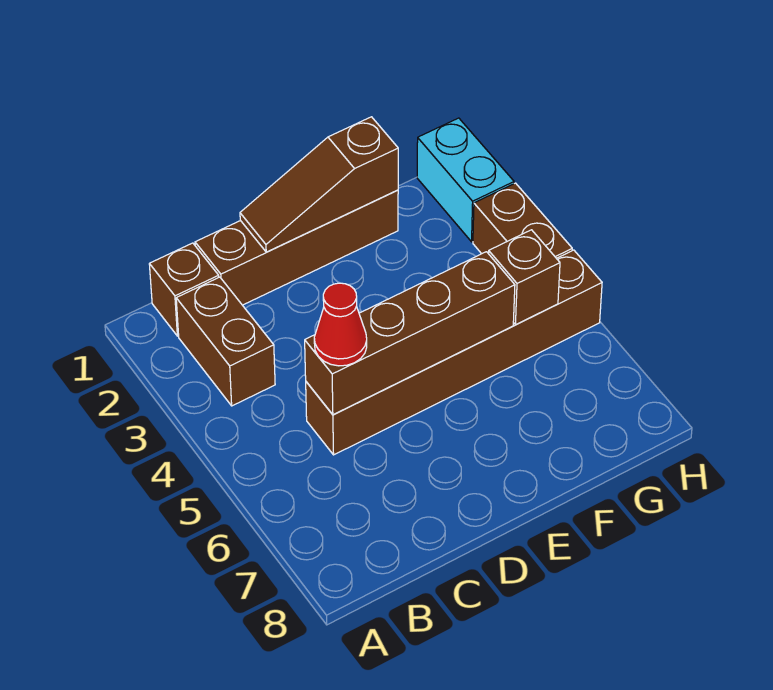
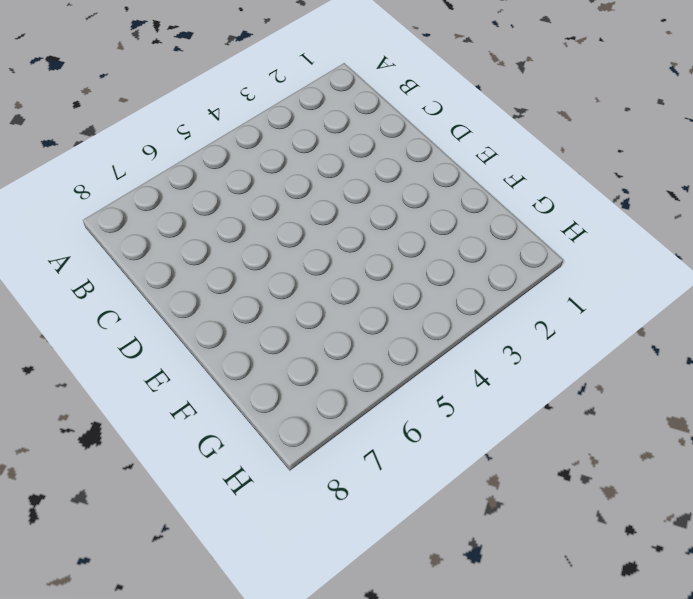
none -> brown brick B1 level 1
none -> brown brick B2:B3 level 1

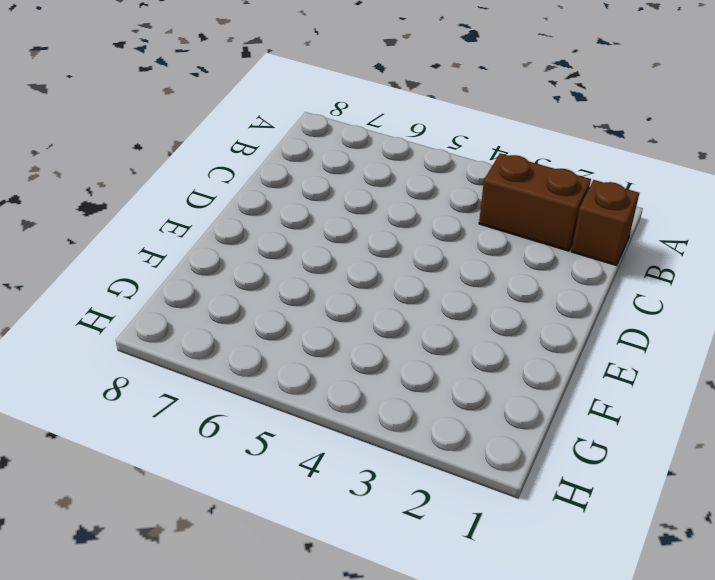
none -> brown brick C1:F1 level 1
none -> brown brick C5:H5 level 1

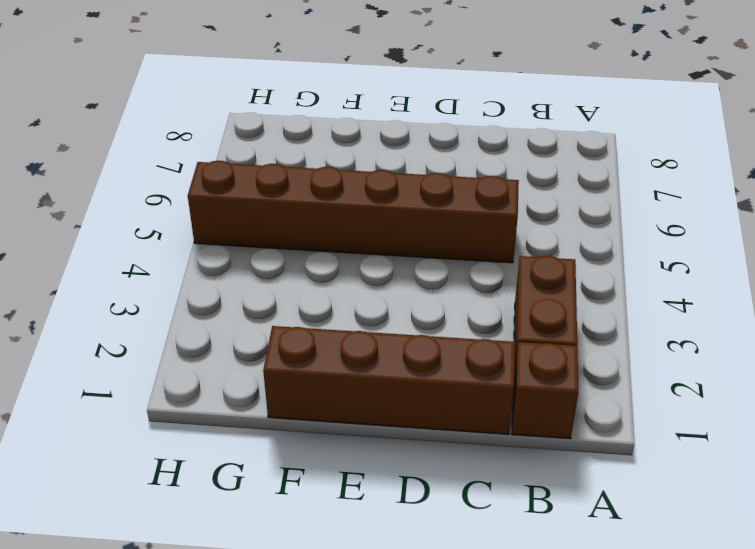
none -> cyan brick H1:H2 level 1
none -> brown brick H3:H4 level 1

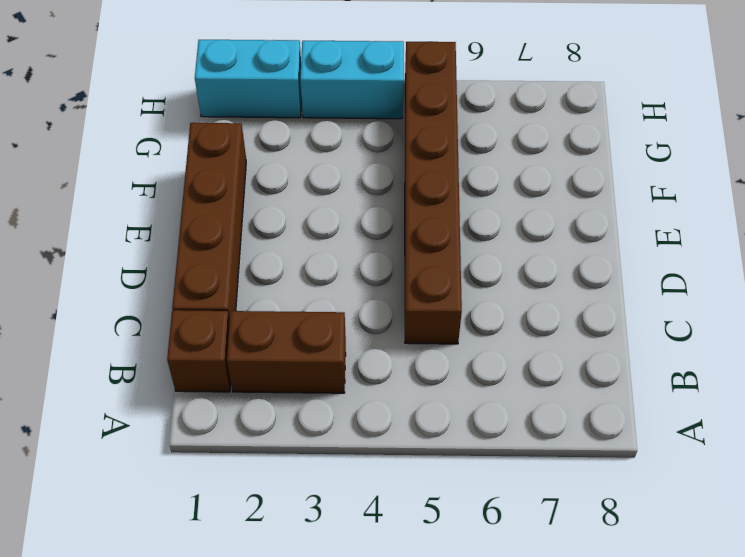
cyan brick H3:H4 level 1 -> brown brick H3:H4 level 1
none -> brown brick C5:F5 level 2
none -> brown slope D1:F1 level 2 top F

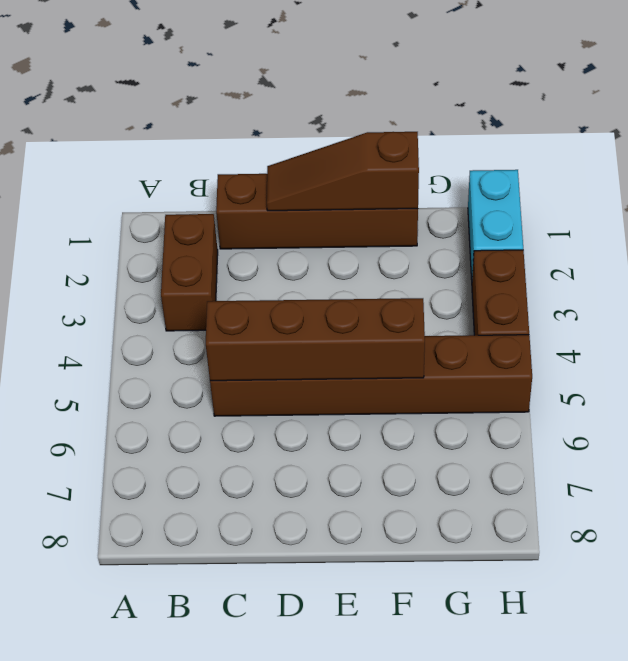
none -> brown brick B1 level 1
none -> brown brick G5 level 2

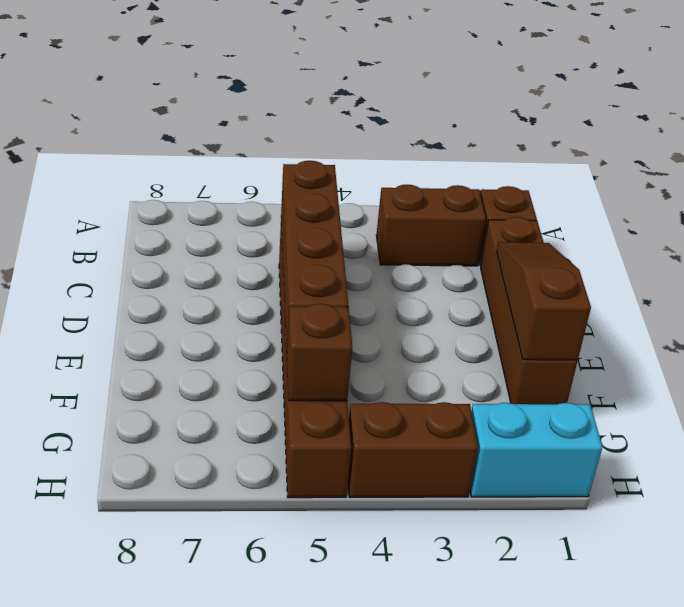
none -> red cone C5 level 3

